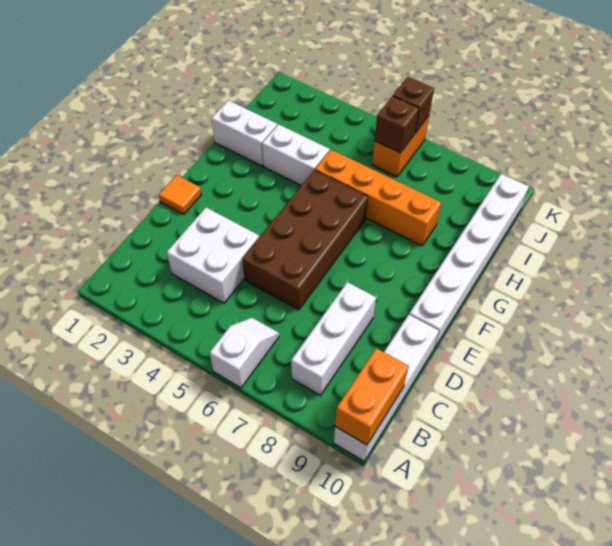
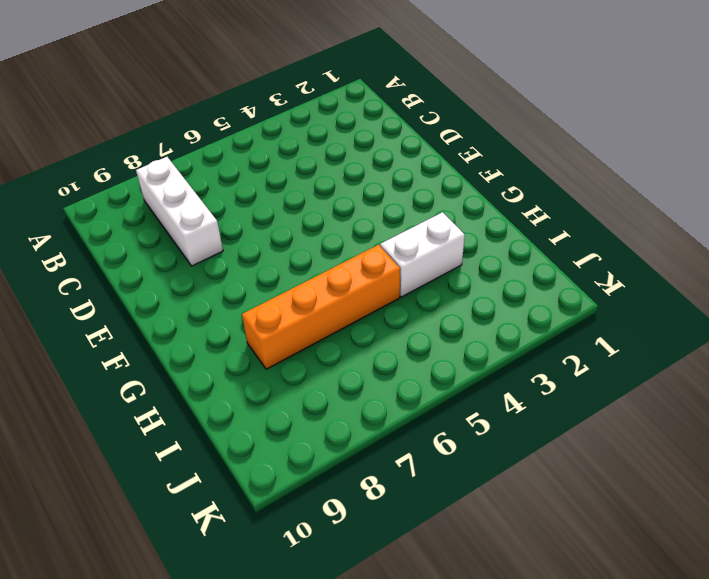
none -> white slope A6:B6 level 1 top A
none -> white brick A10:D10 level 1
none -> white brick C3:D4 level 1

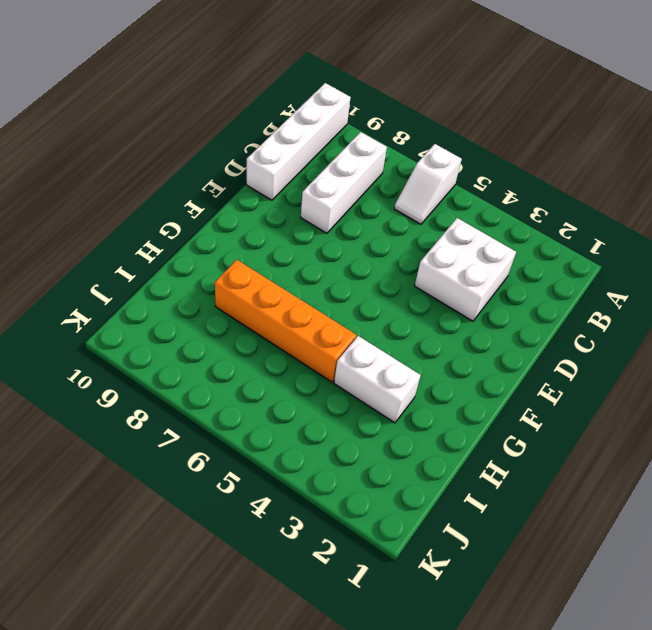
none -> brown brick D5:G6 level 1
none -> orange tile E1 level 1
none -> white brick E10:J10 level 1

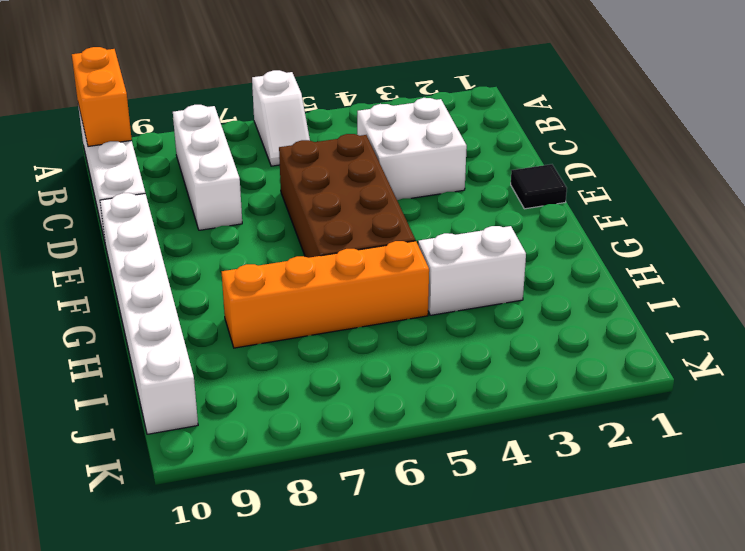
black tile E1 level 1 -> orange tile E1 level 1
none -> white brick H1:H2 level 1
none -> orange brick J6:K6 level 1
none -> brown brick J6 level 2

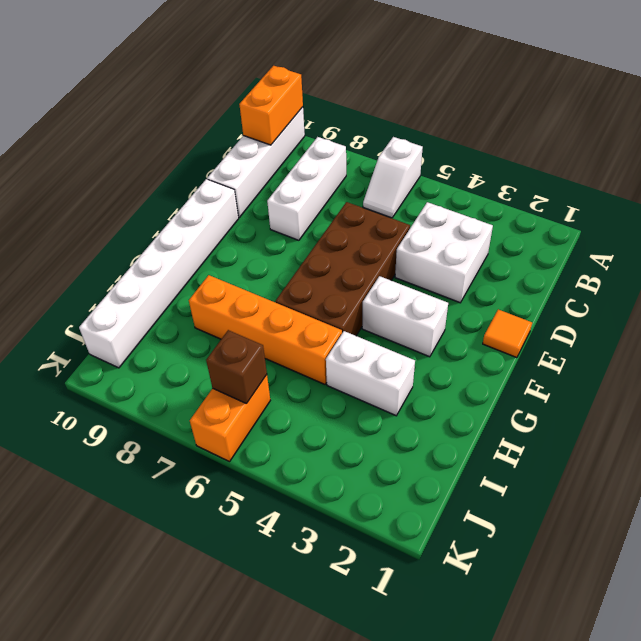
white brick F3:F4 level 1 -> white brick H1:H2 level 1
none -> brown brick K6 level 2

